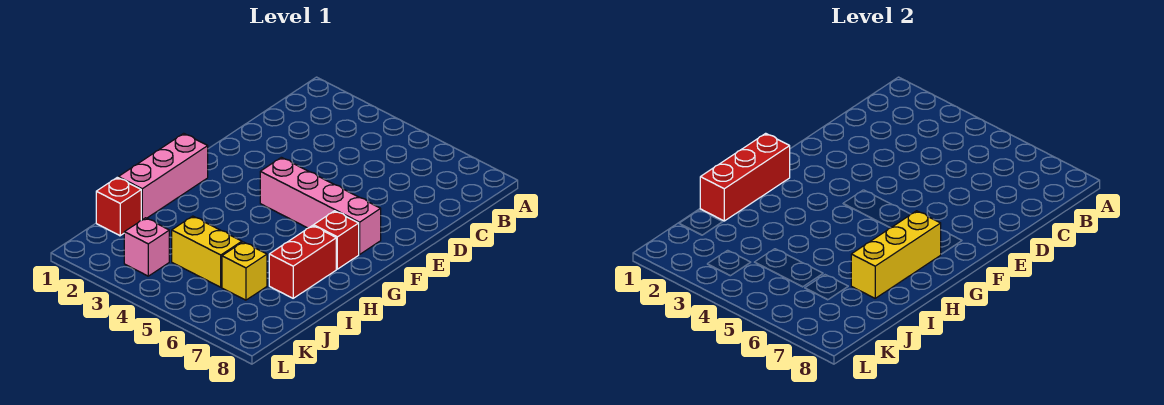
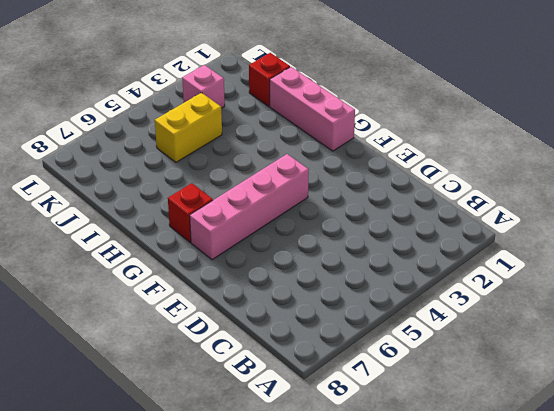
none -> red brick H7:I7 level 1
none -> yellow brick J6 level 1

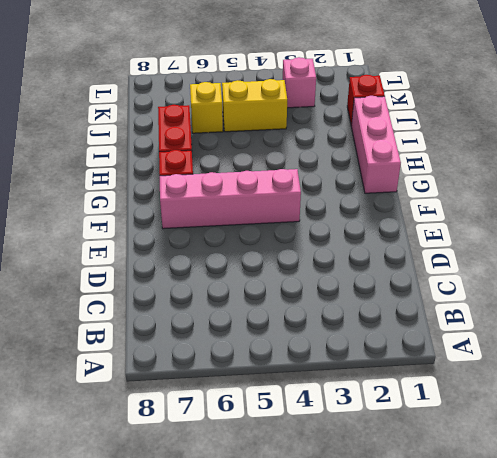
none -> red brick G1:I1 level 2
none -> yellow brick G7:I7 level 2

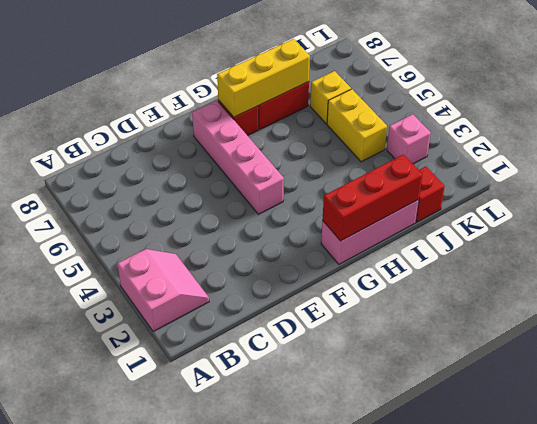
pink slope A2:B3 level 1 top A -> none

